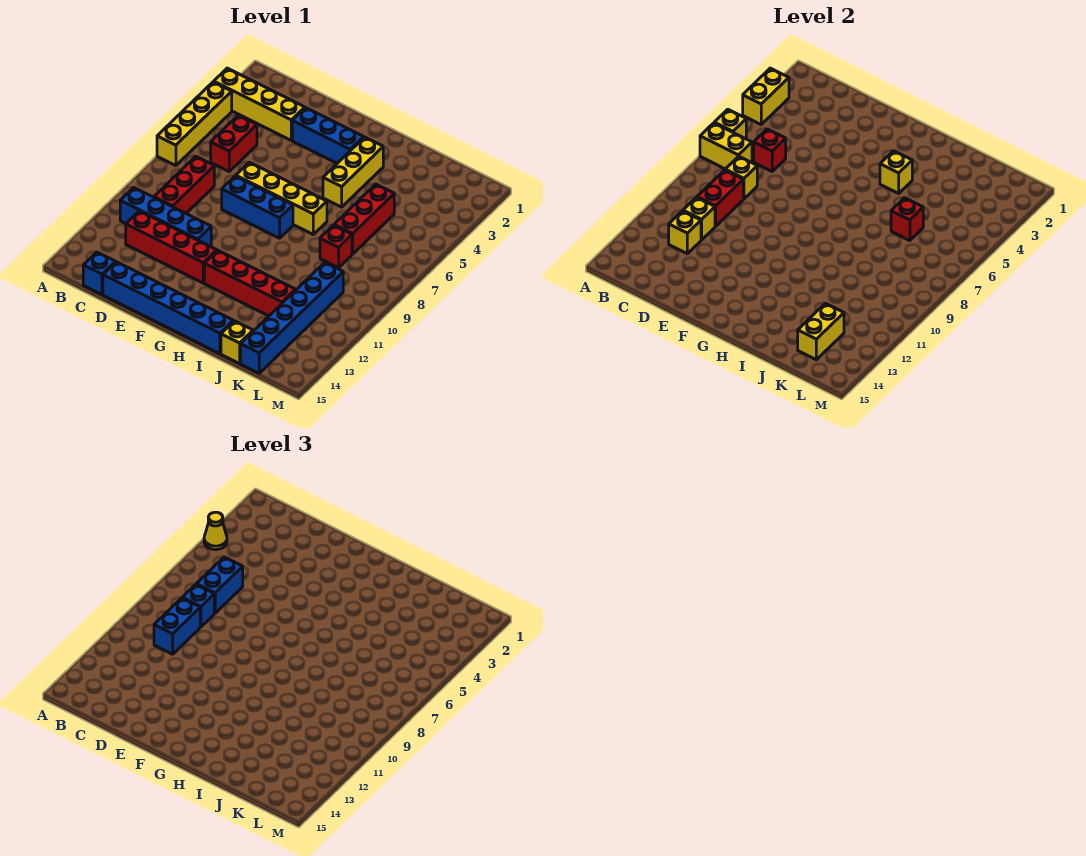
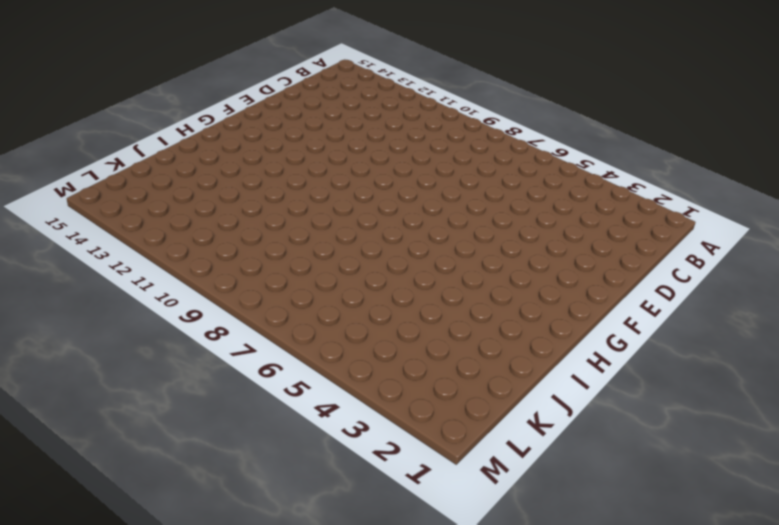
none -> yellow brick A3:D3 level 1
none -> yellow brick A4:A7 level 1
none -> blue brick B11:E11 level 1
none -> red brick C5:C6 level 1

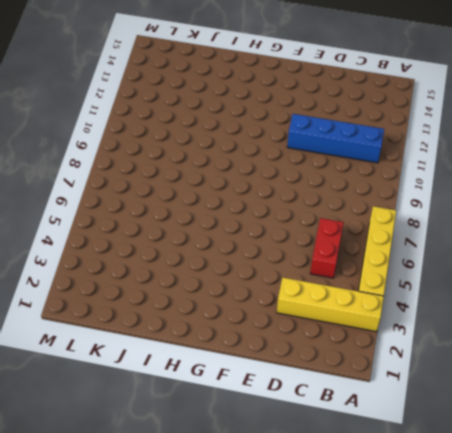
none -> red brick C8:C10 level 1
none -> red brick C12:F12 level 1
none -> blue brick C15 level 1
none -> blue brick D15:I15 level 1

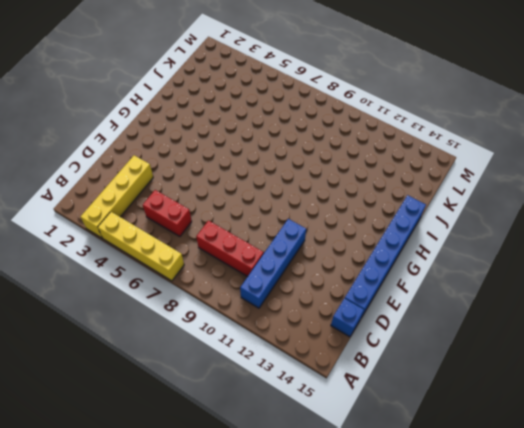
none -> red brick C12:F12 level 1
none -> blue brick E3:G3 level 1
none -> yellow brick E7:H7 level 1
none -> blue brick E8:G8 level 1

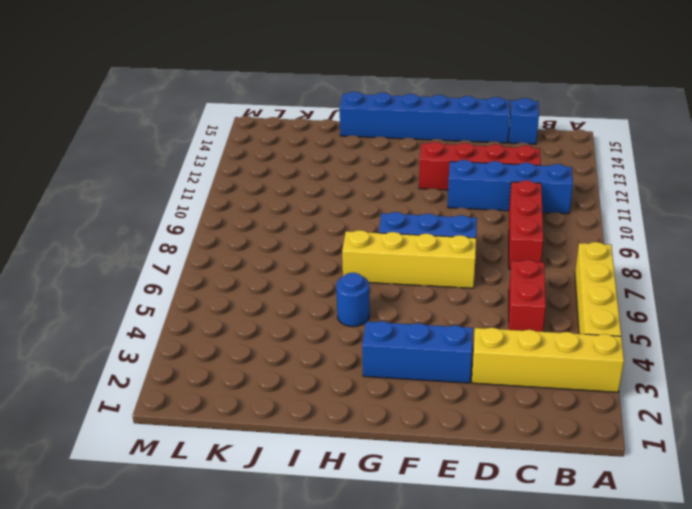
blue round brick H5 level 1 -> yellow brick H3:H5 level 1
none -> red brick G12:J12 level 1
none -> red brick J5:J7 level 1
none -> red brick J8 level 1
none -> yellow brick J15 level 1

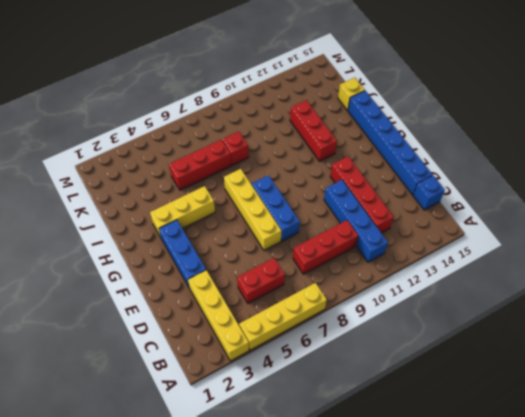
red brick H12:J12 level 1 -> red brick G12:J12 level 1
none -> blue brick K10:K15 level 1
none -> yellow brick A3:A4 level 2
none -> yellow brick A6 level 2
none -> yellow brick A7:B7 level 2

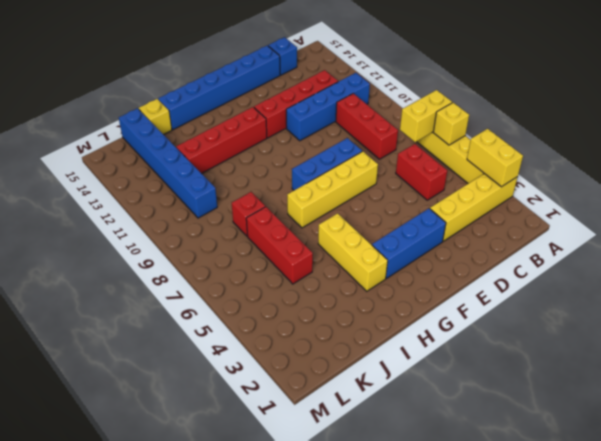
none -> red brick C6 level 2
none -> yellow brick C8 level 2
none -> red brick C9:C10 level 2
none -> yellow brick C11 level 2

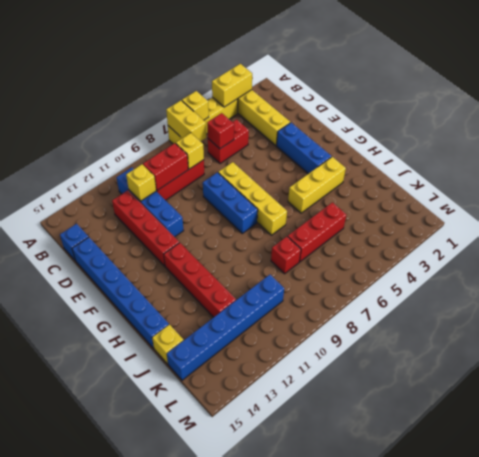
none -> yellow brick C12 level 2
none -> yellow brick H4 level 2
none -> red brick J6 level 2
none -> yellow brick K13:K14 level 2

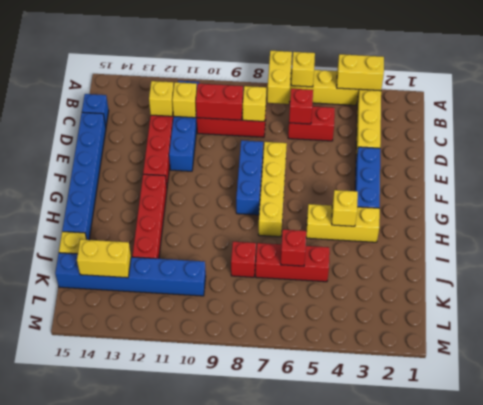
none -> yellow cone A4 level 3
none -> blue brick C6:C7 level 3
none -> blue brick C8 level 3
none -> blue brick C9:C10 level 3

